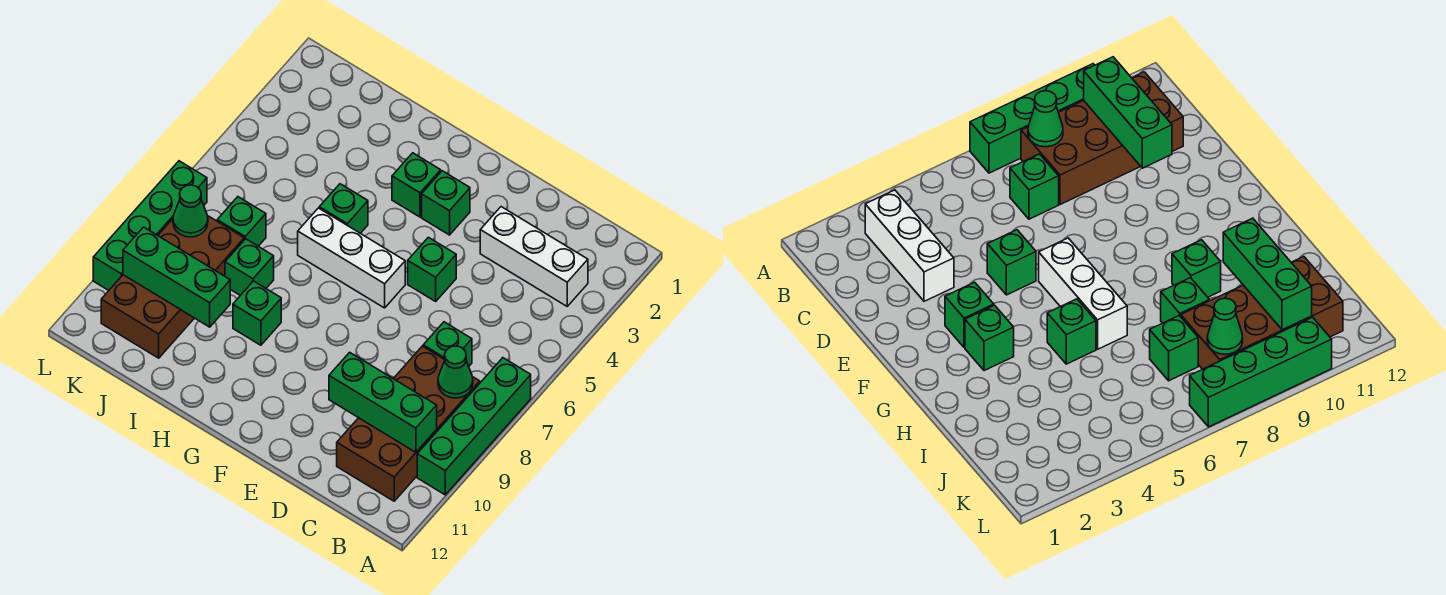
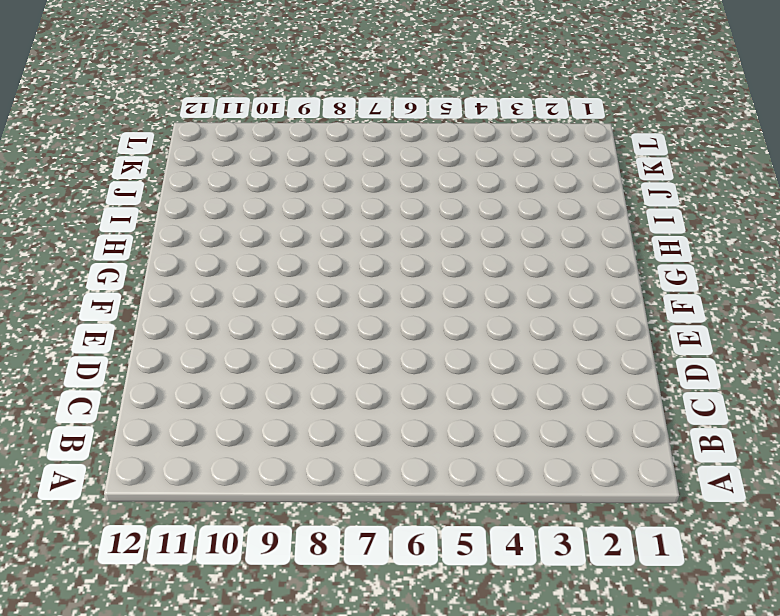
none -> green brick A7:A10 level 1
none -> white brick B3:D3 level 1
none -> brown brick B8:C11 level 1

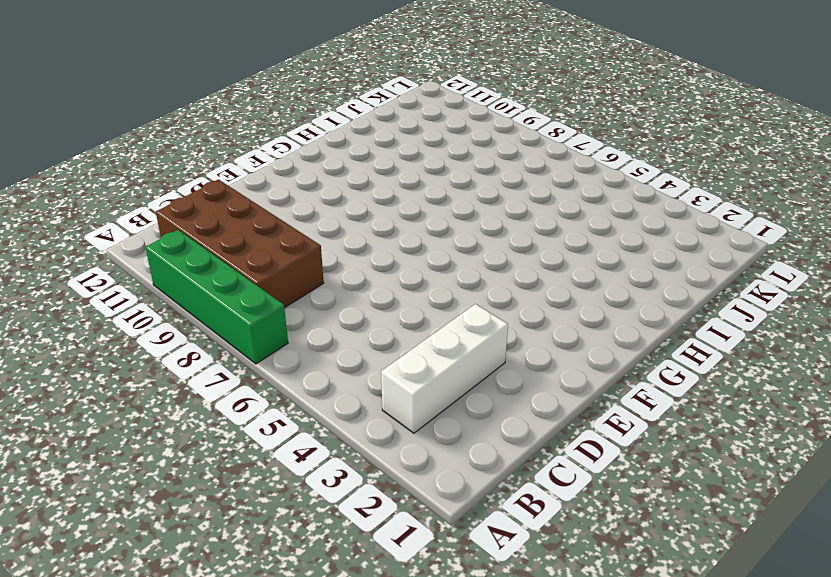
none -> green brick C7 level 1
none -> green brick E5 level 1
none -> green brick F3 level 1

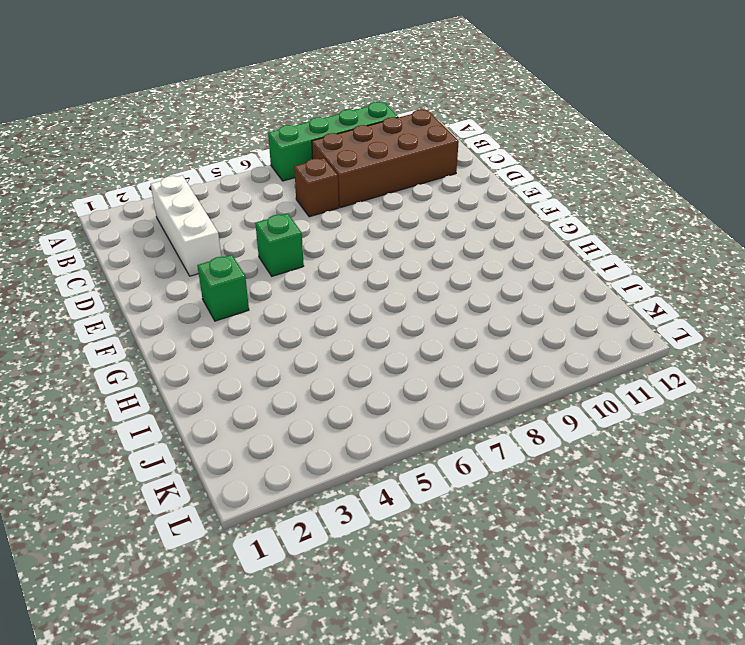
brown brick C7 level 1 -> green brick C7 level 1
none -> white brick F6:H6 level 1
none -> green brick G3 level 1
none -> green brick H5 level 1

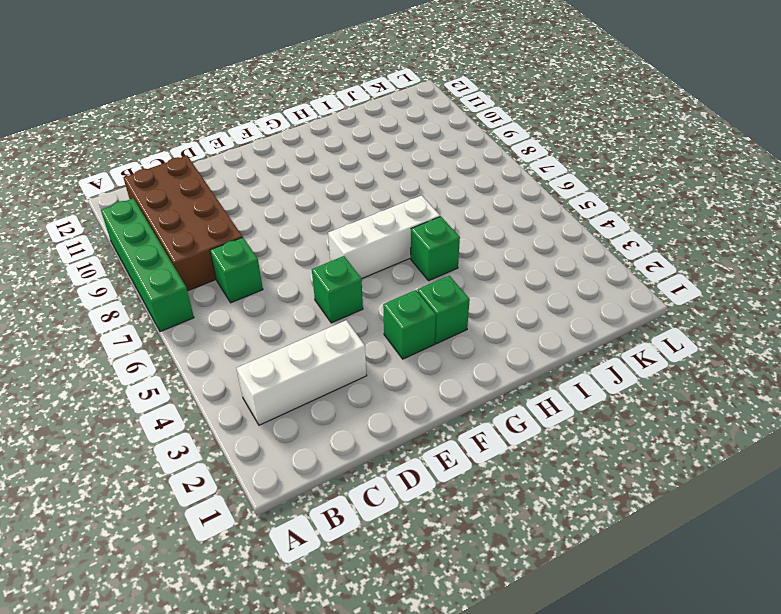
none -> green brick H9 level 1
none -> green brick I8 level 1
none -> green brick J7 level 1

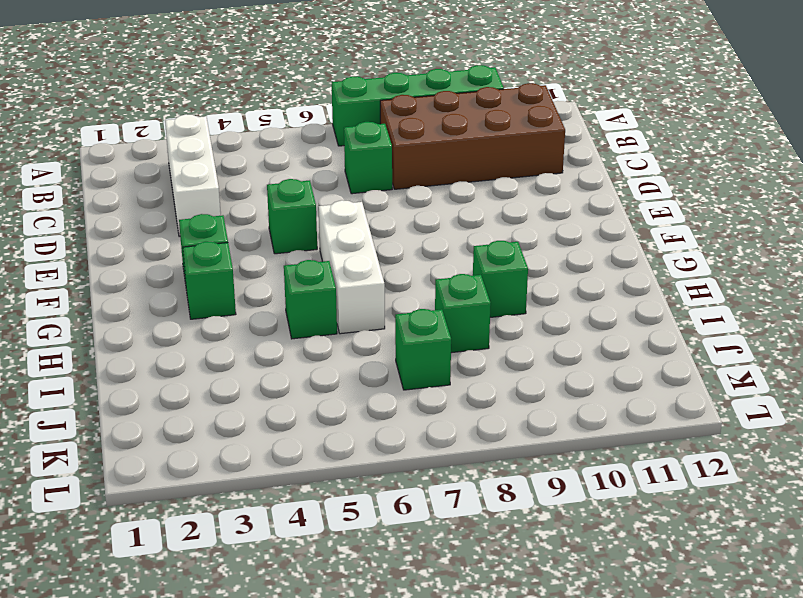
none -> brown brick J8:K11 level 1
none -> green brick L7:L10 level 1
none -> green cone B8 level 2

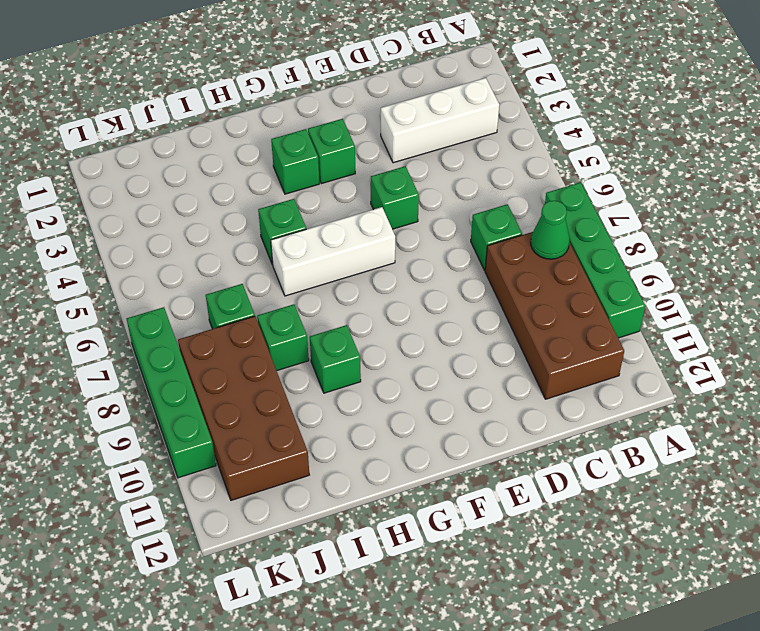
none -> green brick B10:D10 level 2
none -> green brick I10:K10 level 2
none -> green cone K8 level 2

